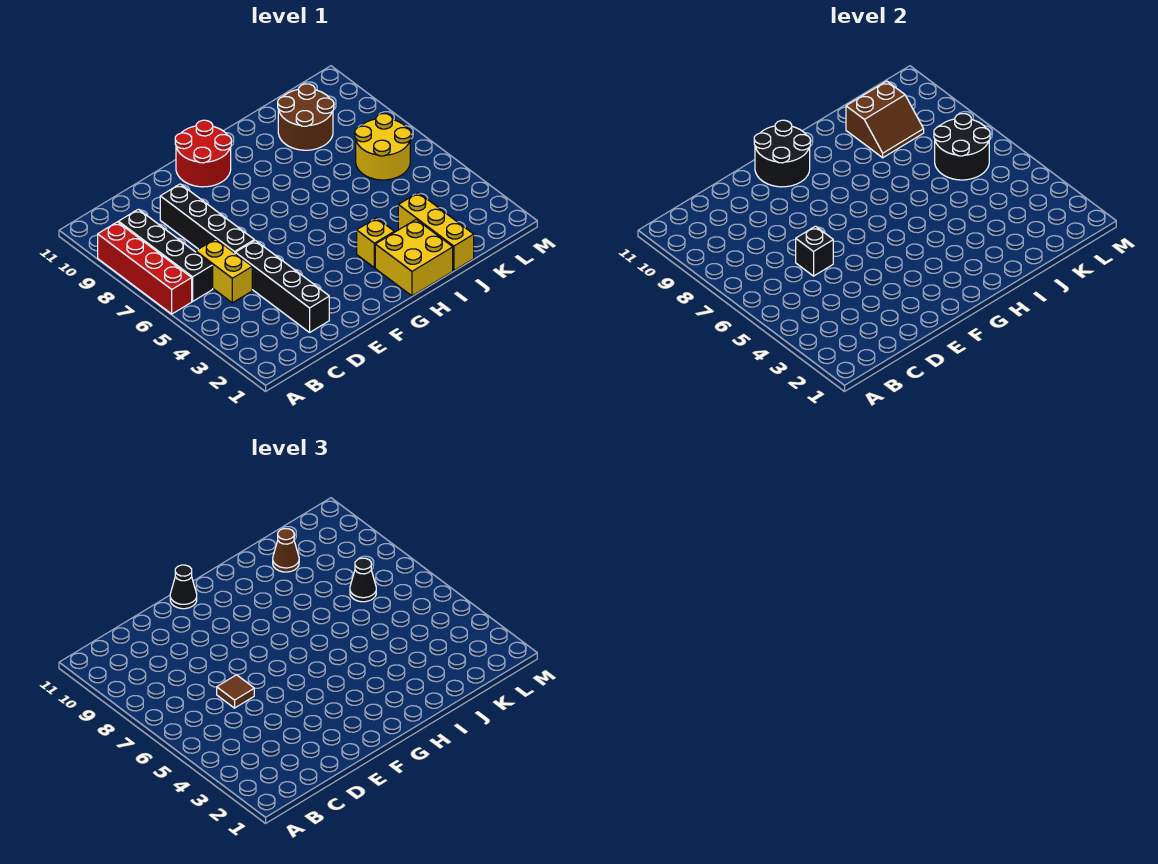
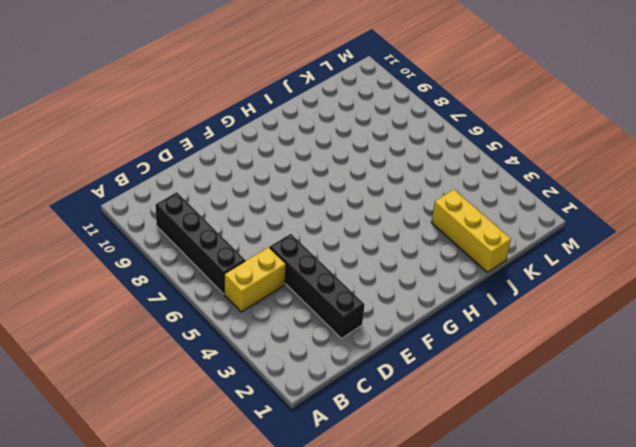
yellow brick B5:C5 level 1 -> yellow brick C5:C6 level 1
none -> red brick A6:A9 level 1
none -> black brick D6:D9 level 1
none -> red round brick F10:G11 level 1

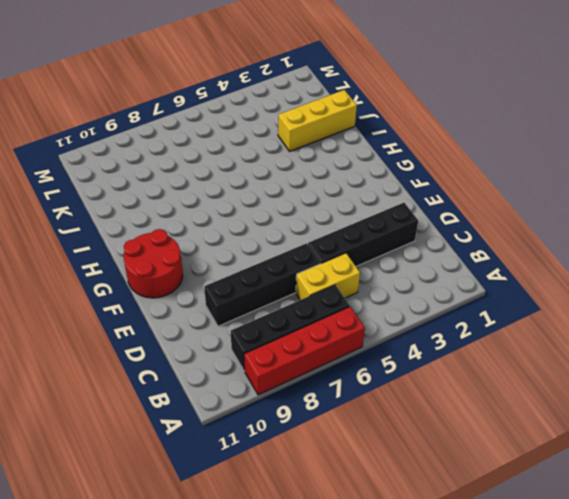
none -> yellow brick H1:I2 level 1
none -> yellow brick H3 level 1
none -> brown round brick J9:K10 level 1

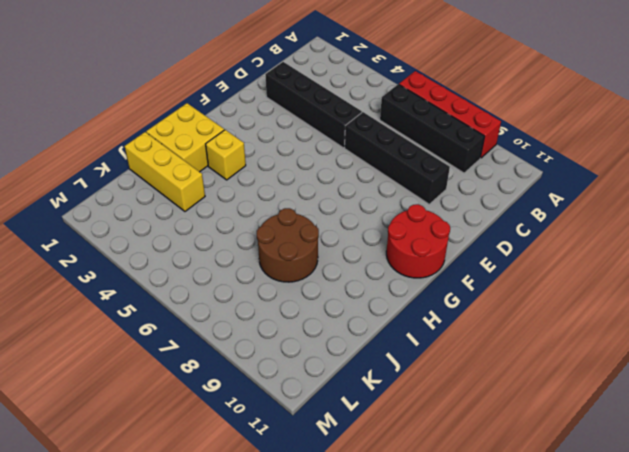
brown round brick I7:J8 level 1 -> brown round brick J9:K10 level 1
none -> yellow brick C5:C6 level 1
none -> yellow round brick K6:L7 level 1
none -> black brick D6 level 2

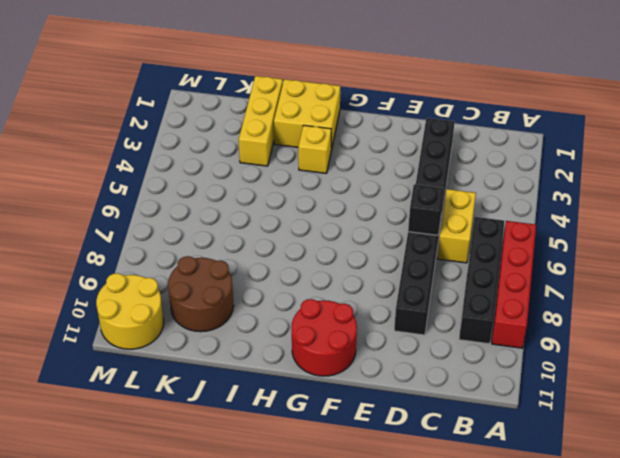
yellow round brick L10:M11 level 1 -> yellow round brick K6:L7 level 1
none -> black round brick F10:G11 level 2
none -> brown slope J9:K10 level 2 top 10
none -> black round brick K6:L7 level 2

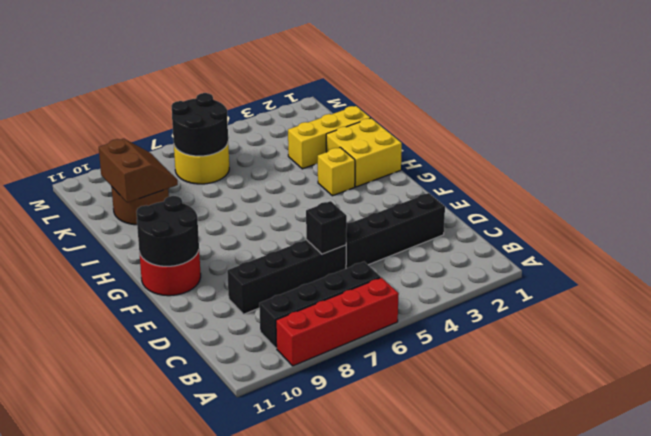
none -> yellow brick C5:C6 level 1
none -> brown tile D6 level 3
none -> black cone F11 level 3

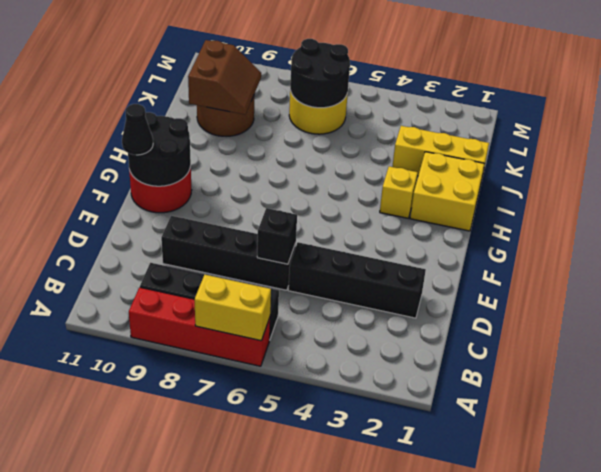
yellow brick A6:A7 level 2 -> yellow brick C5:C6 level 1
none -> brown tile D6 level 3
none -> brown cone J10 level 3
none -> black cone K7 level 3

